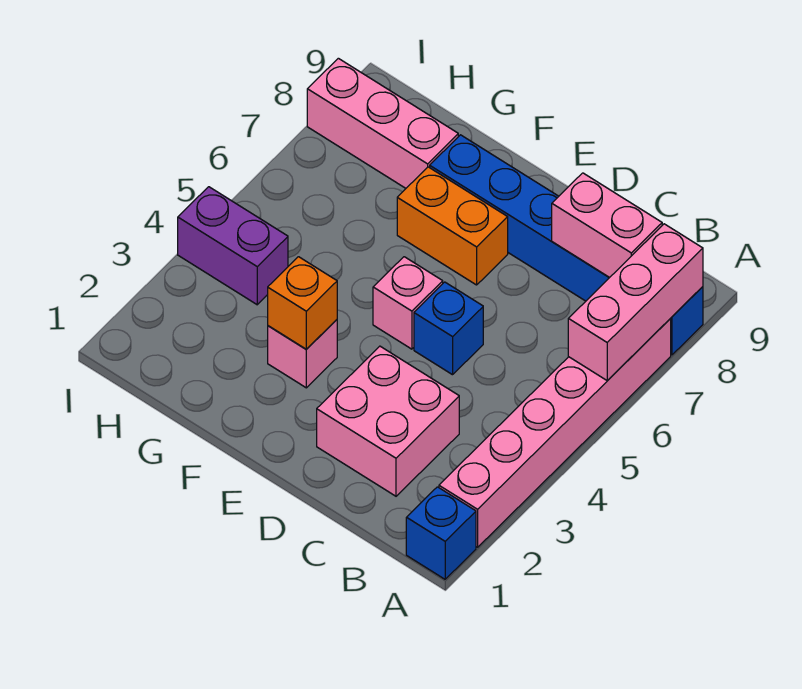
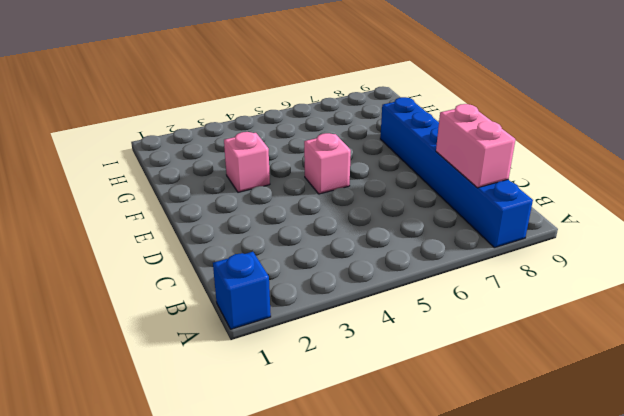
none -> pink brick A2:A7 level 1
none -> pink brick C2:D3 level 1
none -> blue brick D5 level 1

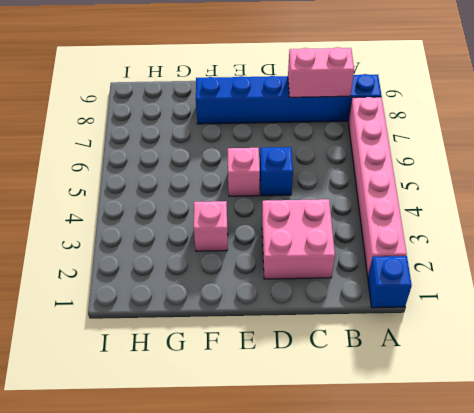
none -> orange brick E7:F7 level 1
none -> pink brick G8:I8 level 1
none -> purple brick H4:I4 level 1

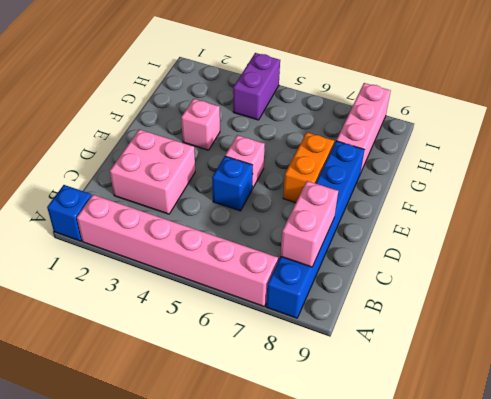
none -> pink brick A6:A8 level 2
none -> orange brick F3 level 2

